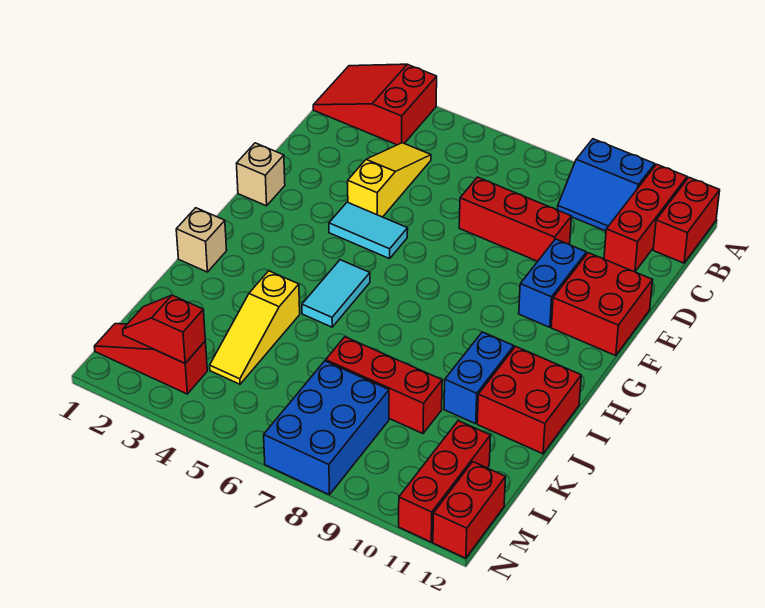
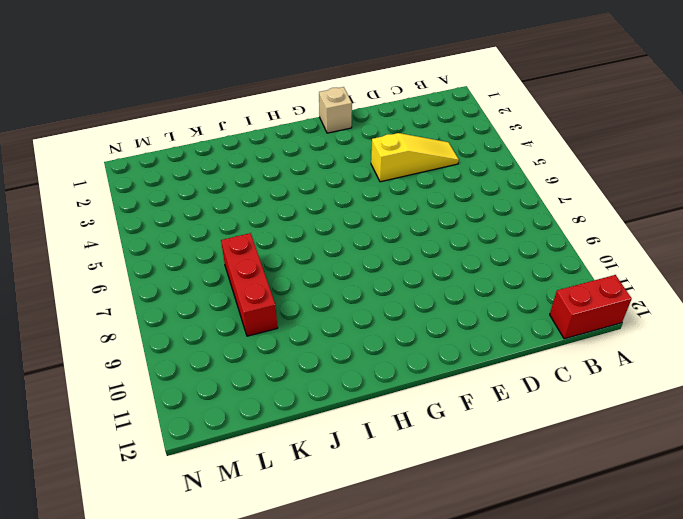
none -> red slope A1:B3 level 1 top 3
none -> blue slope A9:B10 level 1 top A
none -> red brick A11:C11 level 1

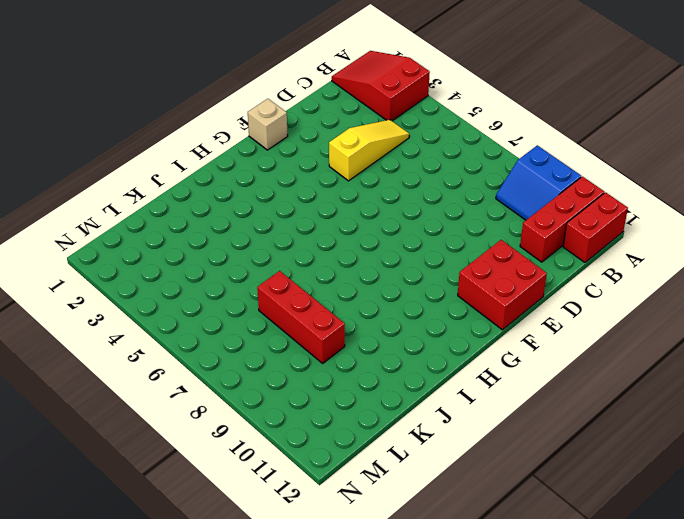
none -> red brick D7:D9 level 1
none -> blue brick E10:F10 level 1
none -> cyan tile F4:F5 level 1

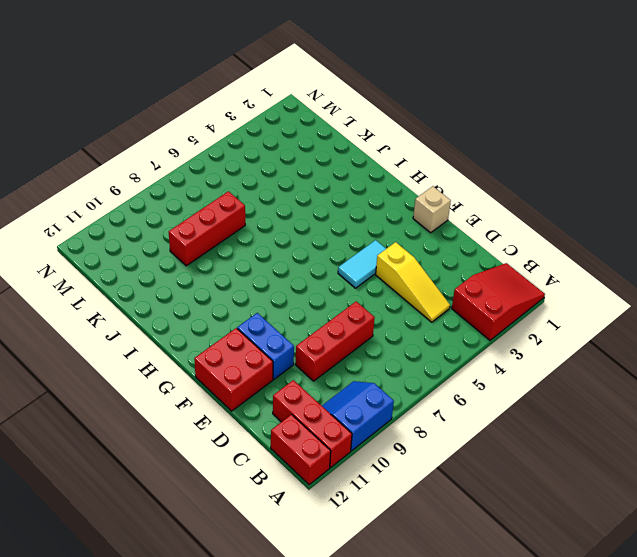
none -> cyan tile H5:I5 level 1
none -> tan brick I1 level 1
none -> blue brick I10:J10 level 1

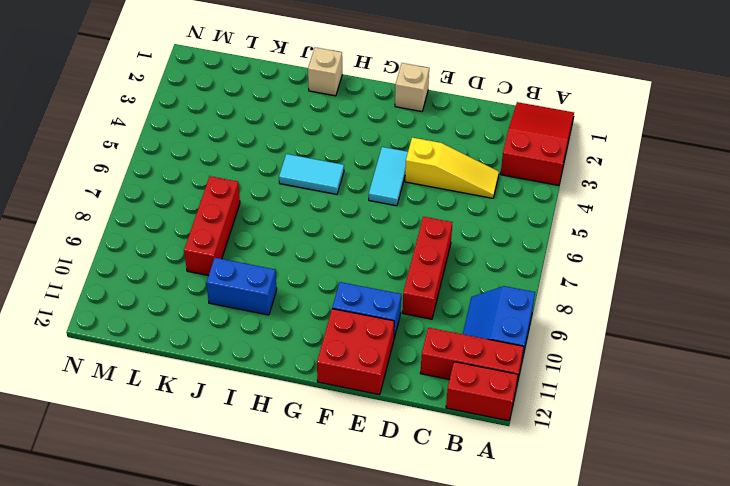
none -> red brick I11:J12 level 1
none -> yellow slope J4:L4 level 1 top J
none -> blue brick L7:N8 level 1

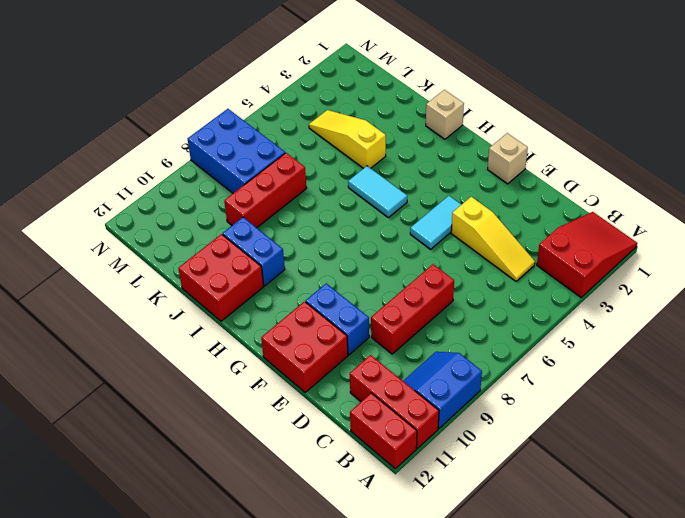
none -> red brick L11:N11 level 1
none -> red slope M1:M3 level 1 top 3
none -> red brick M12:N12 level 1

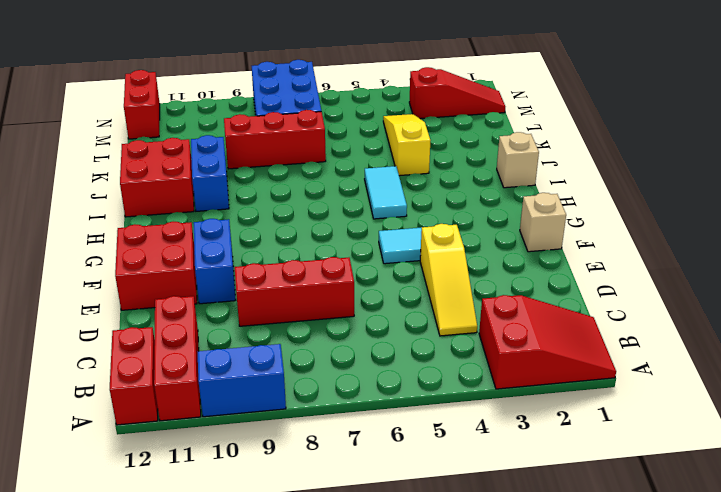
none -> red brick L11:N11 level 1
none -> red slope M2:M3 level 2 top 3

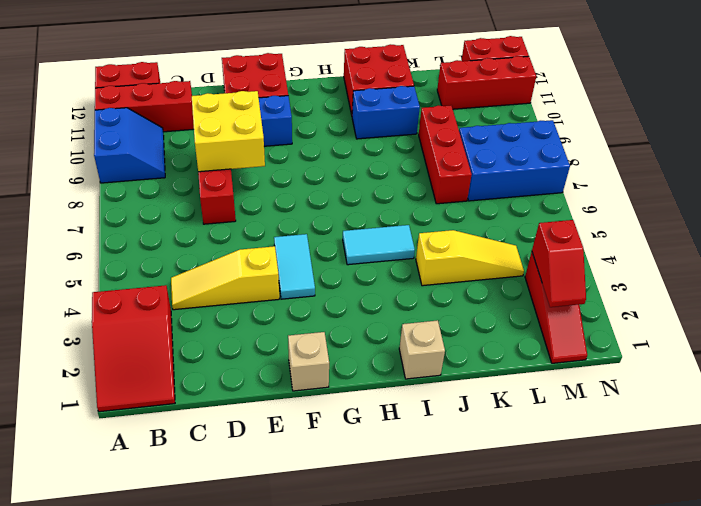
yellow brick D8:E9 level 2 -> none

